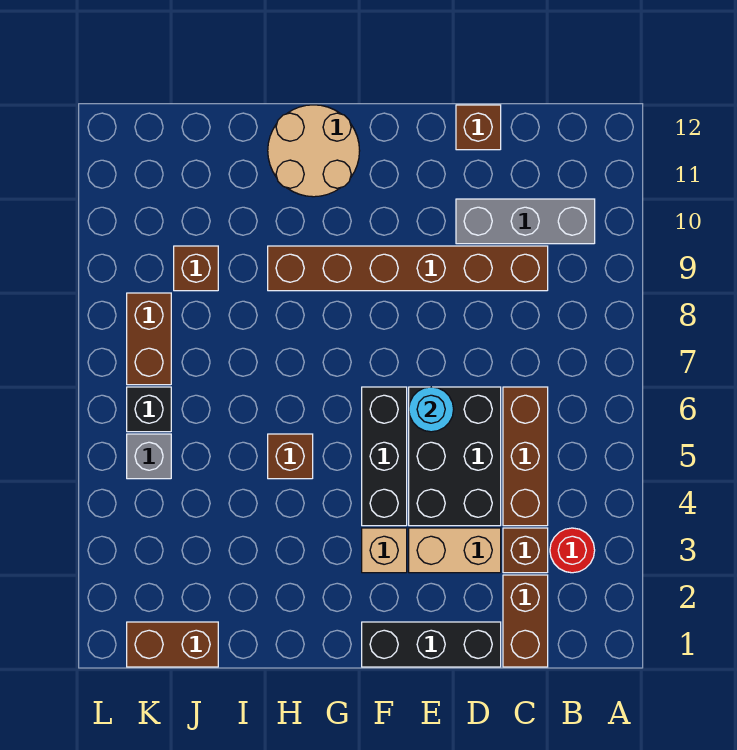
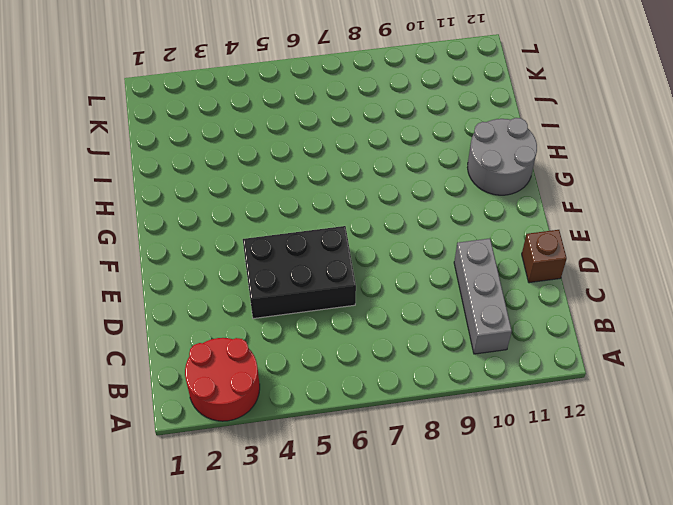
red round brick A2:B3 level 1 -> red round brick B3 level 1
grey round brick G11:H12 level 1 -> tan round brick G11:H12 level 1
none -> brown brick C1:C2 level 1
none -> brown brick C3 level 1
none -> brown brick C4:C6 level 1

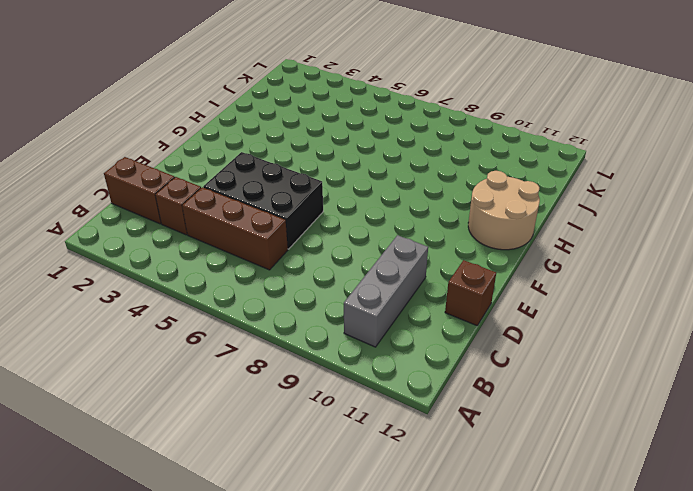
none -> red round brick B3 level 1
none -> brown brick C9:H9 level 1
none -> black brick D1:F1 level 1

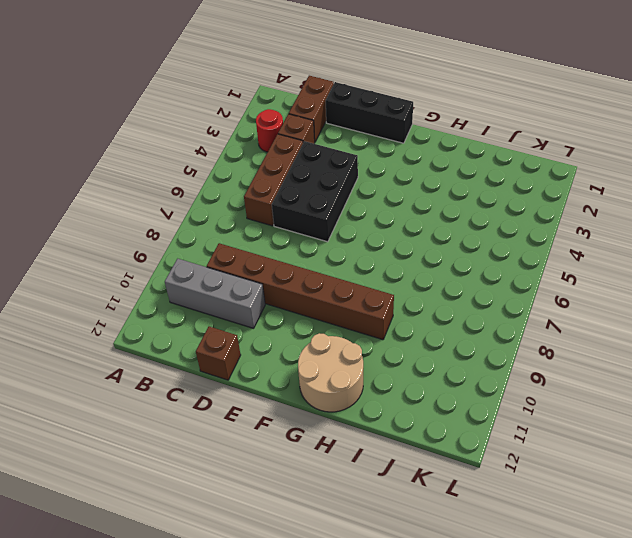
none -> tan brick D3:E3 level 1
none -> tan brick F3 level 1
none -> black brick F4:F6 level 1

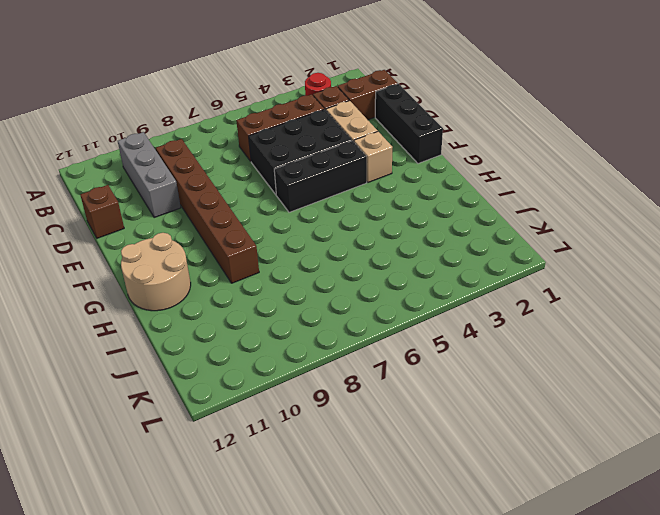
none -> brown brick H5 level 1
none -> brown brick J1:K1 level 1
none -> brown brick J9 level 1

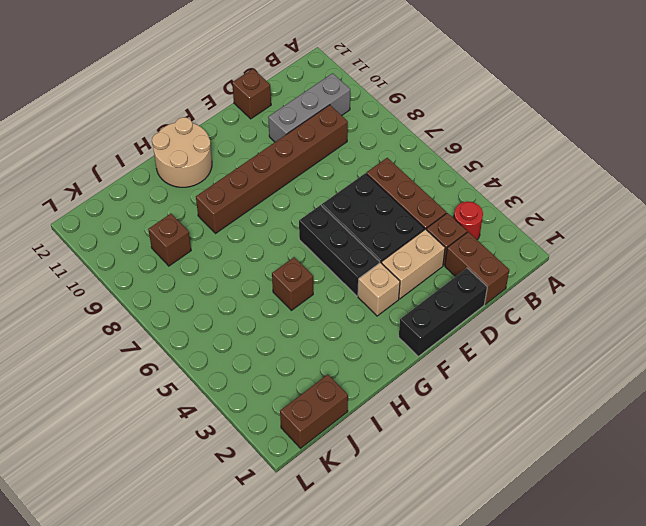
none -> grey brick K5 level 1
none -> black brick K6 level 1
none -> brown brick K7:K8 level 1

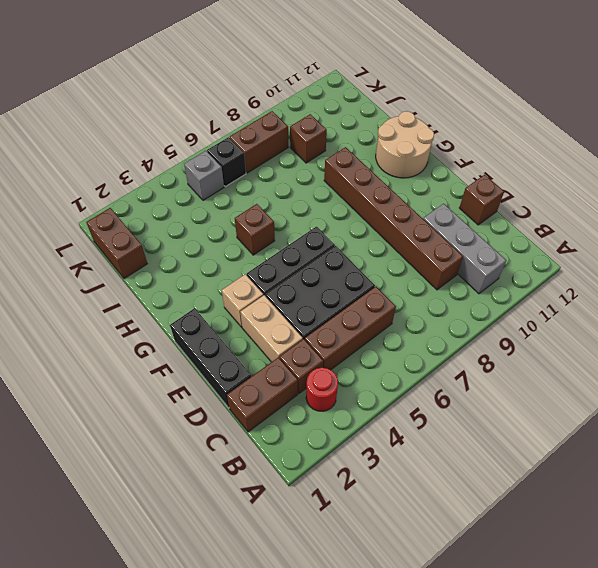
none -> cyan round brick E6 level 2

